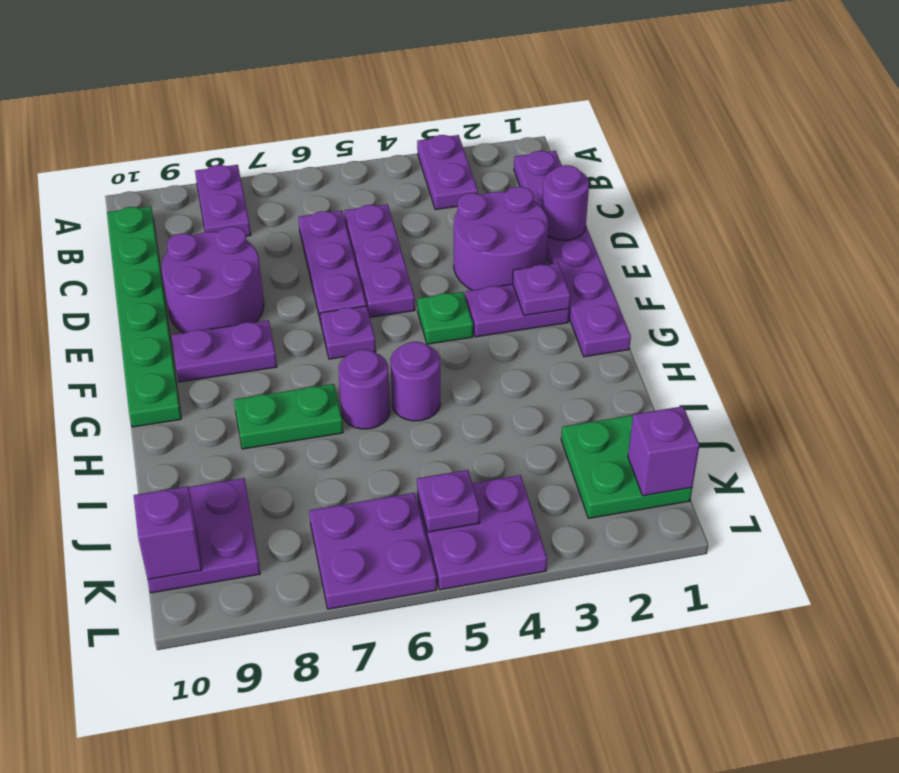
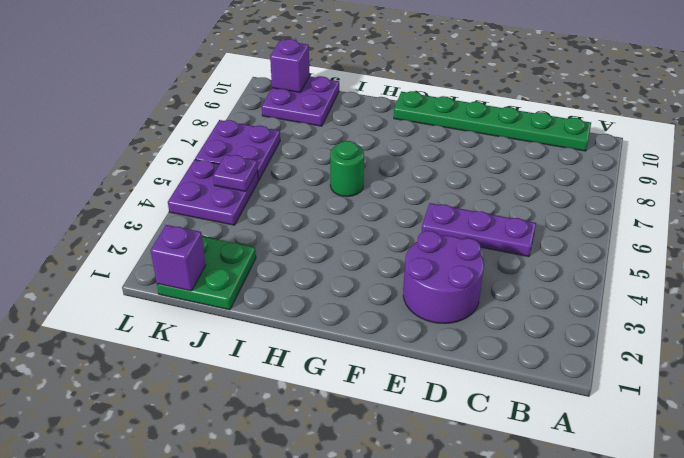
green round brick H6 level 1 -> purple round brick H6 level 1
none -> purple plate A3:B3 level 1
none -> purple plate A8:B8 level 1
none -> purple plate B1:G1 level 1

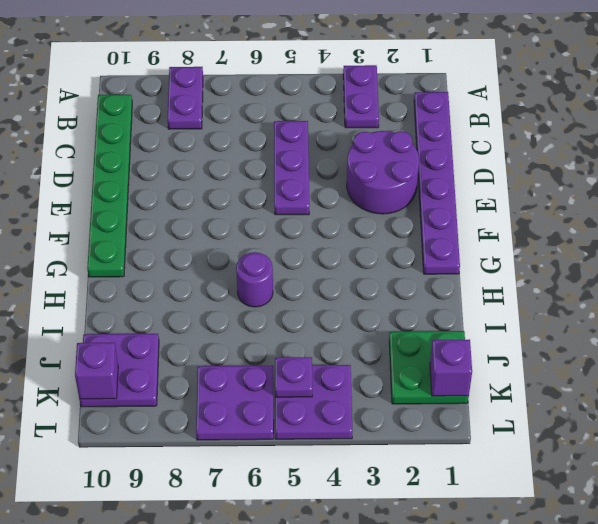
none -> purple plate C6:E6 level 1
none -> purple round brick D8:E9 level 1
none -> purple plate F2:F3 level 1

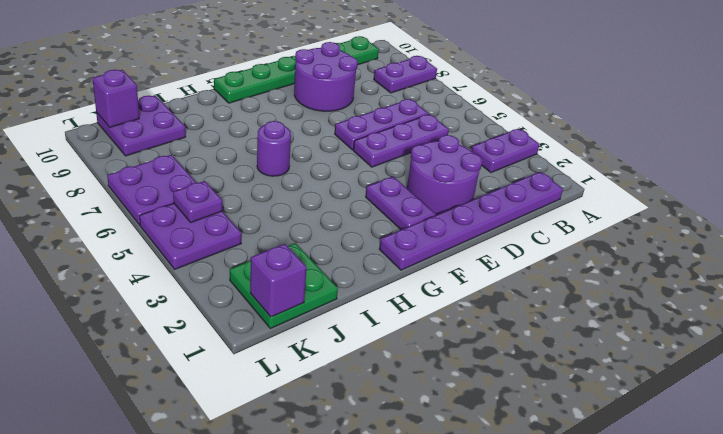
none -> green plate F4 level 1
none -> purple plate F6 level 1
none -> purple plate F8:F9 level 1

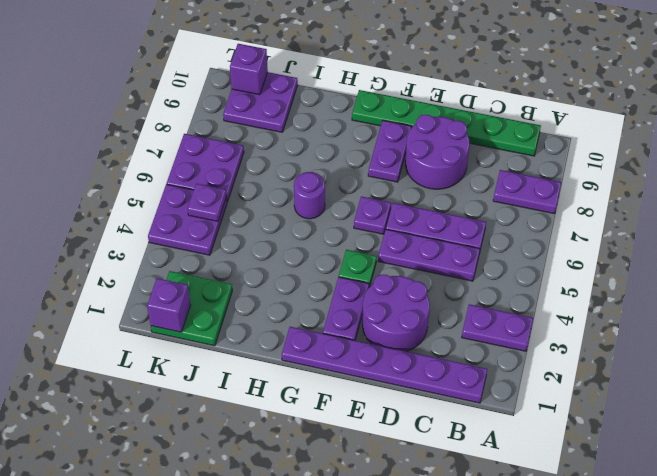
none -> purple round brick H5 level 1
none -> green plate H7:H8 level 1
none -> purple round brick D1 level 2

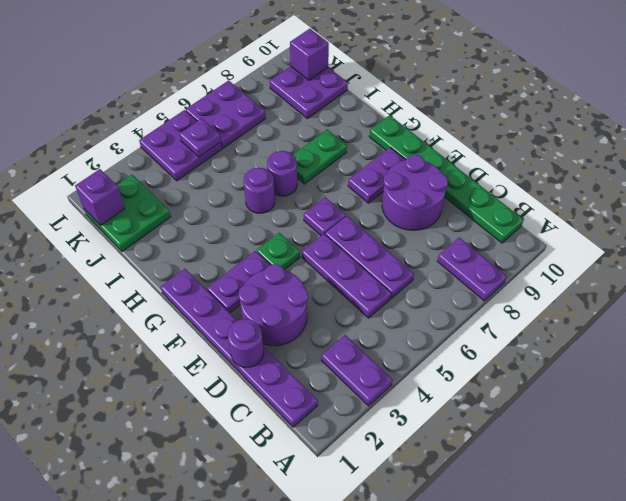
none -> purple plate F2 level 2

